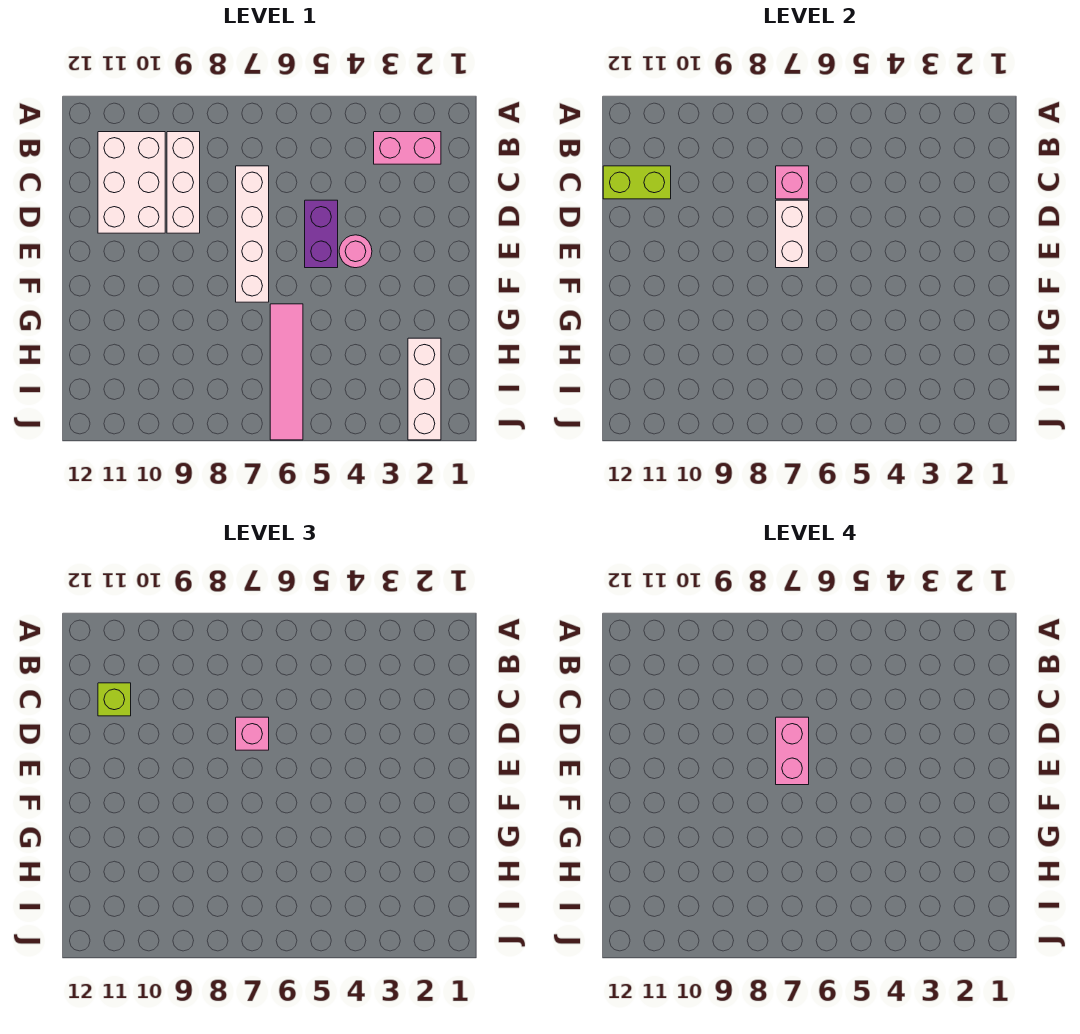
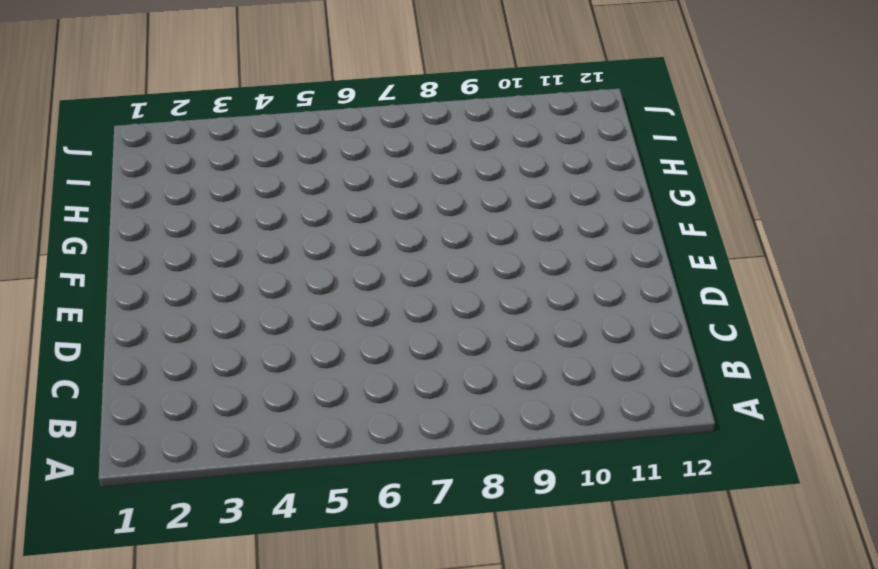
none -> pink brick B2:B3 level 1
none -> white brick B9:D9 level 1
none -> white brick B10:D11 level 1

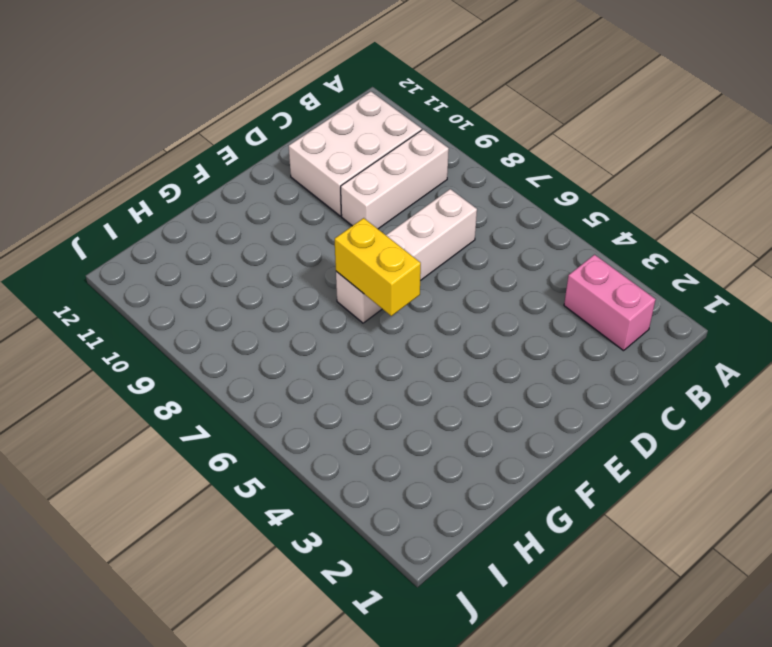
yellow brick F6:F7 level 2 -> none
none -> purple brick D5:E5 level 1
none -> pink round brick E4 level 1
none -> pink tile G6:J6 level 1

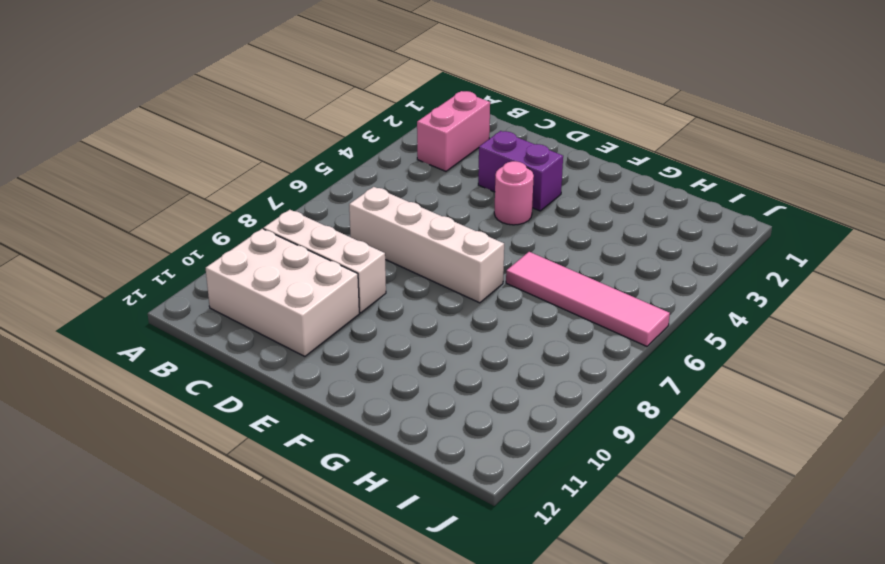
purple brick D3:E3 level 1 -> purple brick D5:E5 level 1
none -> white brick H2:J2 level 1
none -> pink brick C7 level 2
none -> lime brick C11:C12 level 2

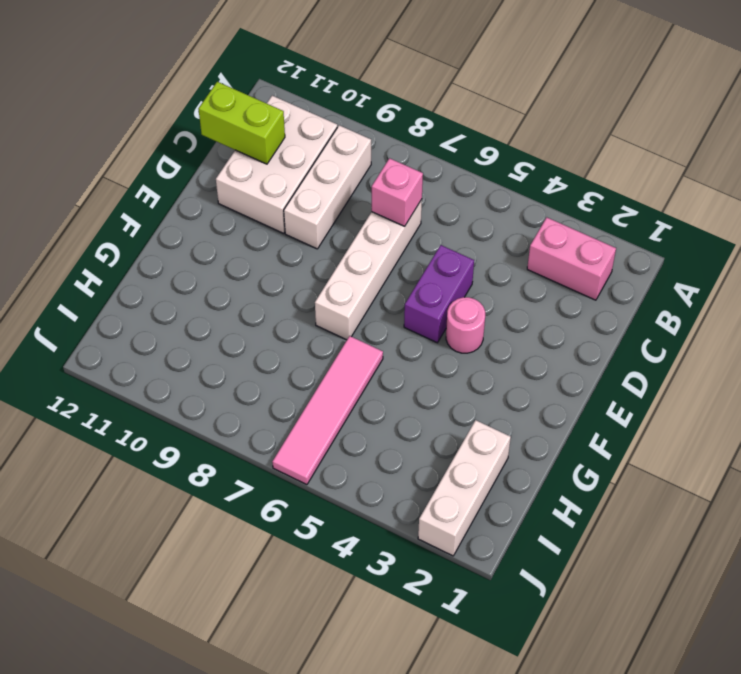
none -> white brick D7:E7 level 2
none -> lime brick C11 level 3
none -> pink brick D7 level 3

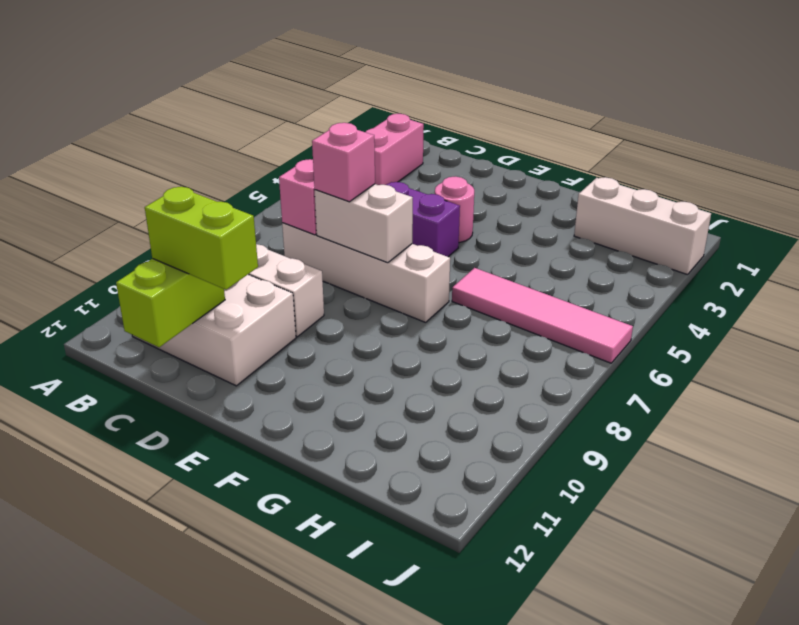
lime brick C11:D11 level 3 -> lime brick C11 level 3
none -> pink brick D7:E7 level 4

